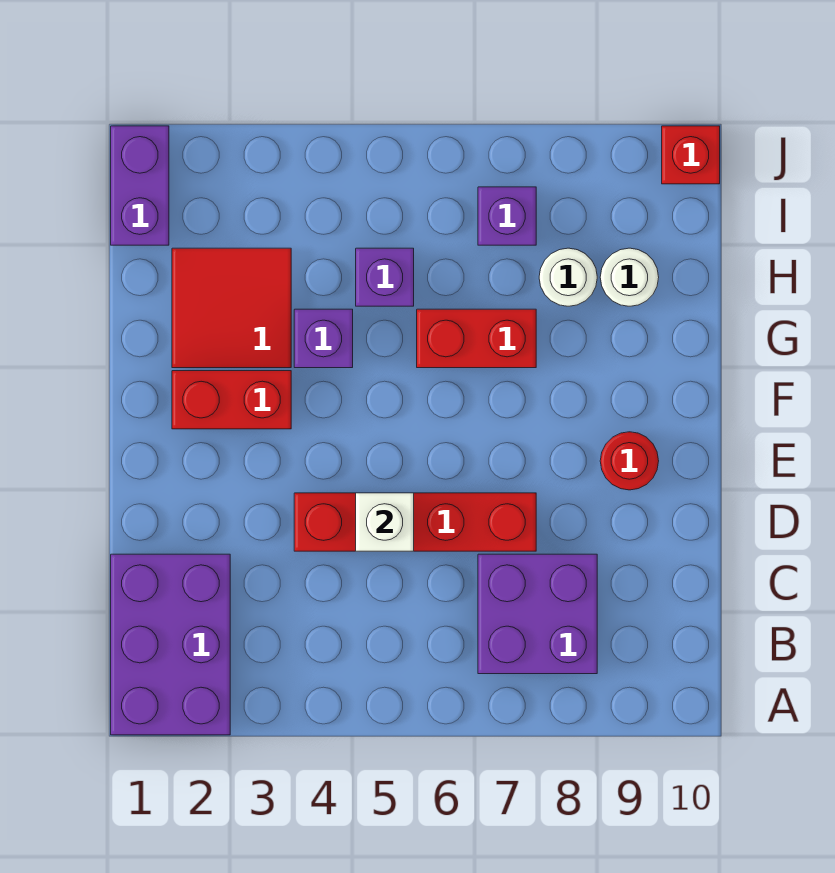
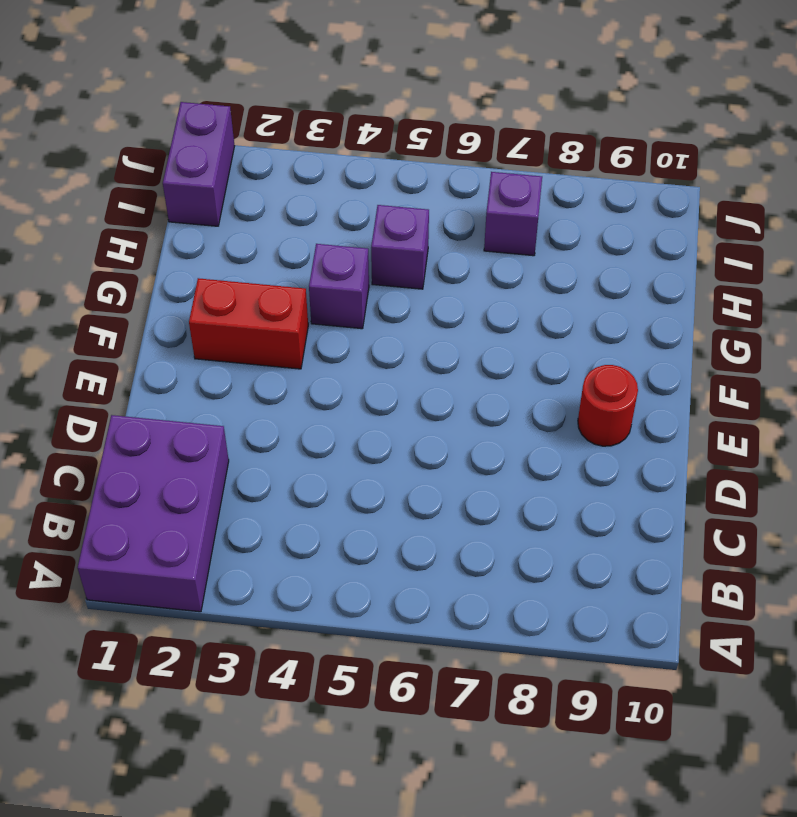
none -> purple brick B7:C8 level 1
none -> red brick D4:D7 level 1
none -> red tile G2:H3 level 1

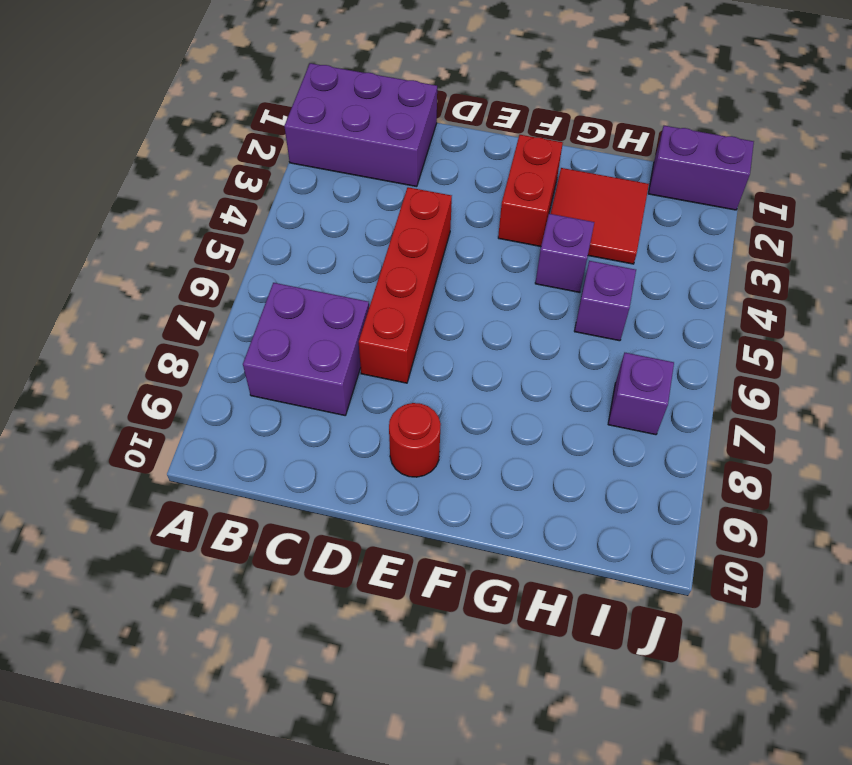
none -> red brick G6:G7 level 1
none -> white round brick H8 level 1
none -> white round brick H9 level 1

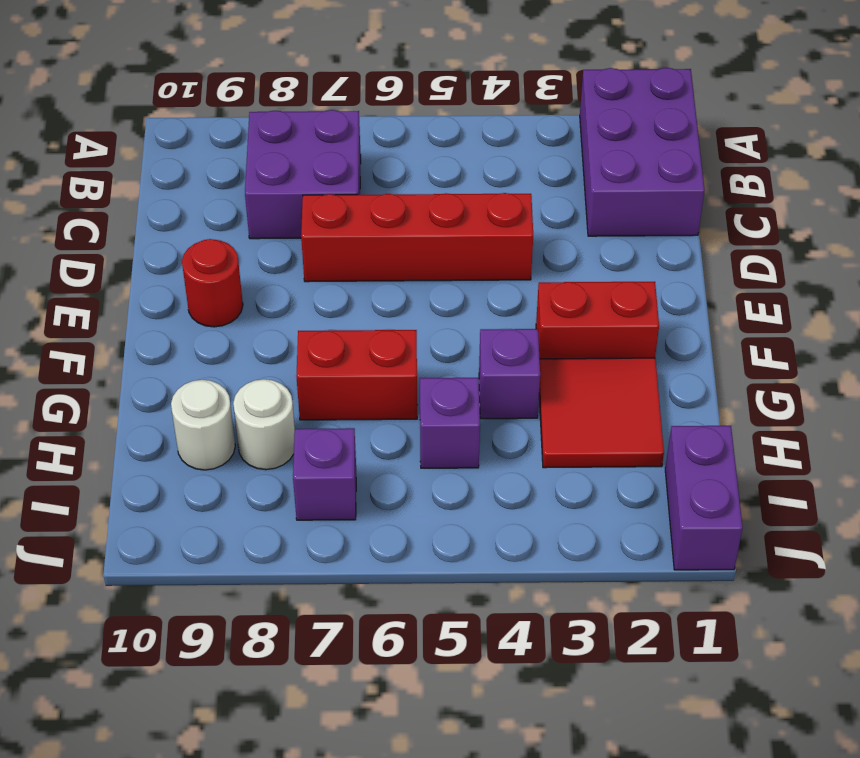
none -> red brick J10 level 1
none -> white brick D5 level 2

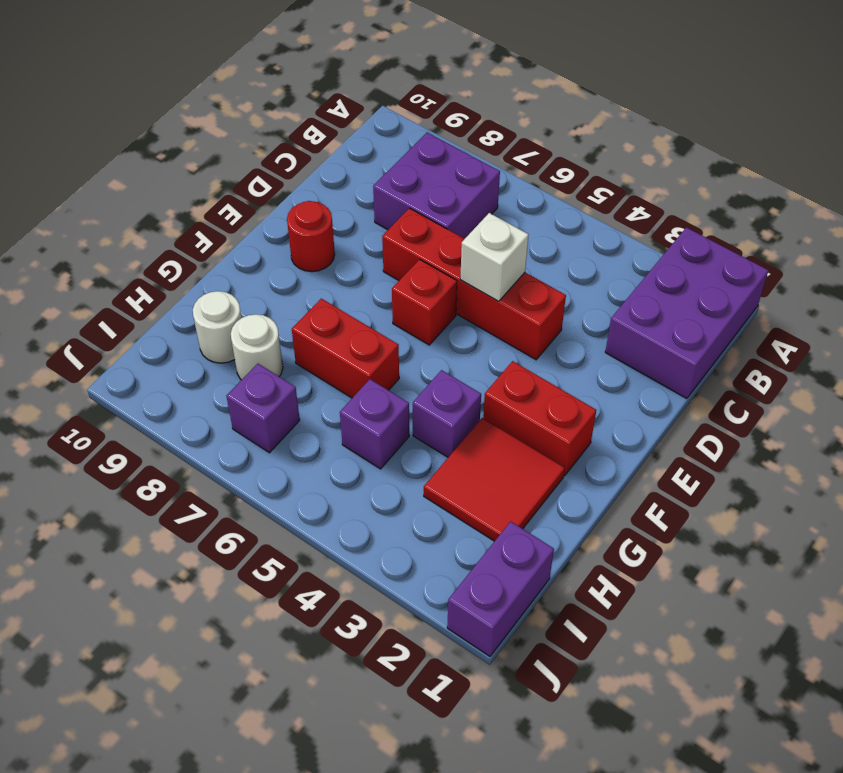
red brick E6 level 1 -> red brick J10 level 1

